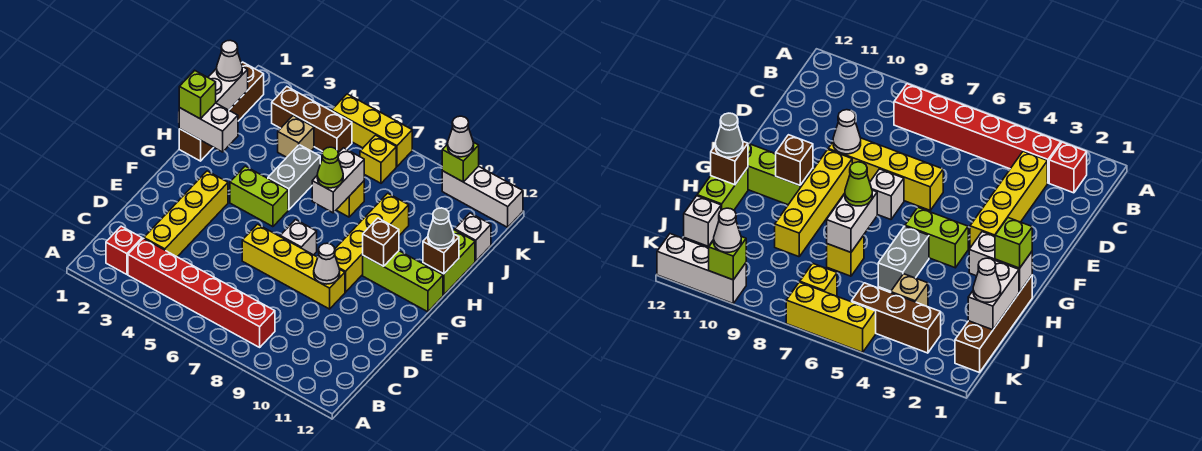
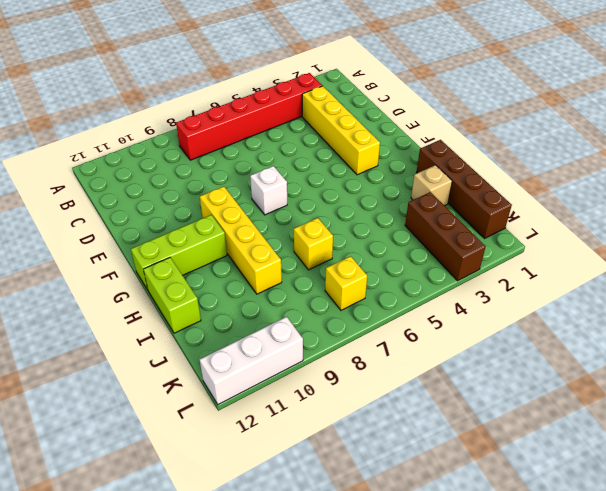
tan brick I2 level 1 -> tan brick J4 level 1
brown brick J3:L3 level 1 -> brown brick K3:K5 level 1
none -> red brick B2 level 1
none -> yellow brick E6:E9 level 1
none -> lime brick G4:G5 level 1
none -> grey brick H5:I5 level 1

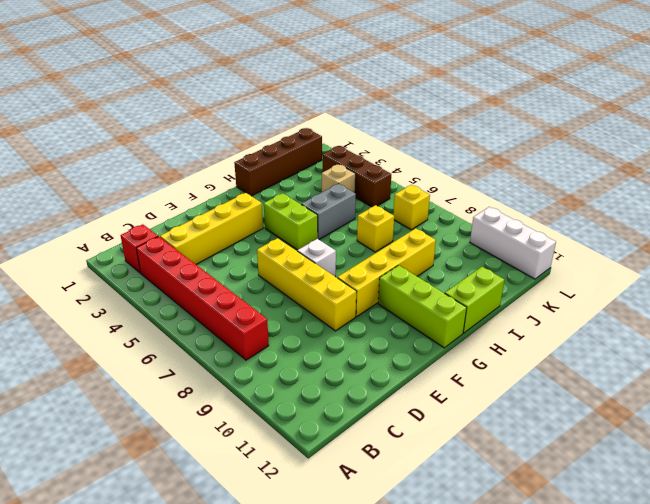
none -> white brick J12 level 1
none -> yellow brick L5:L7 level 1
none -> white cone E9 level 2
none -> brown brick G10 level 2

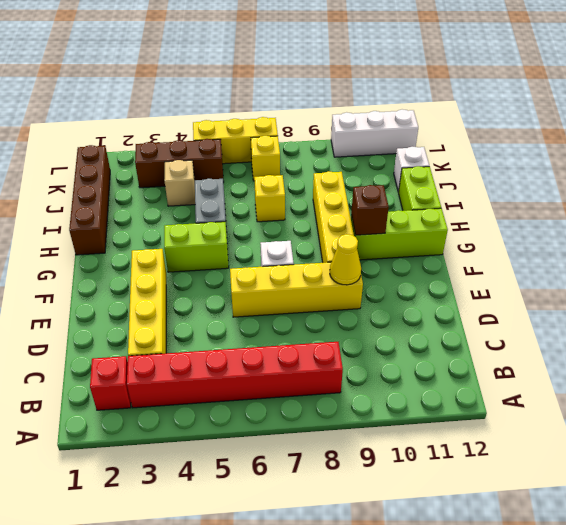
yellow cone E9 level 2 -> white cone E9 level 2
none -> white brick H1:H2 level 2
none -> white brick H7:I7 level 2
none -> brown brick H12 level 2
none -> white brick I1:J1 level 2

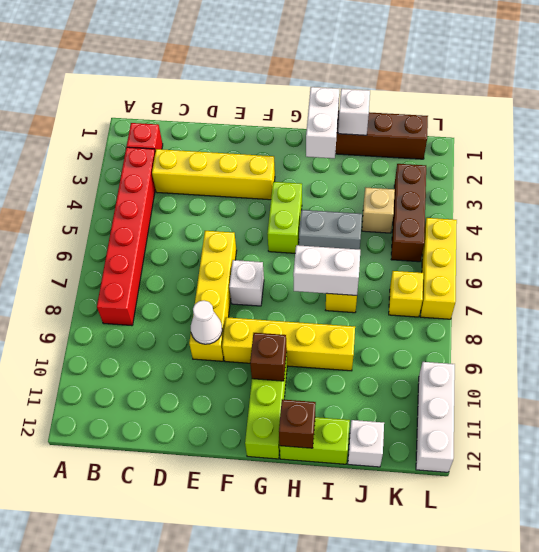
white brick I1 level 2 -> white brick I1:J1 level 2
none -> lime brick L10 level 2
none -> lime brick H1 level 3
none -> lime cone H7 level 3
none -> grey cone H12 level 3

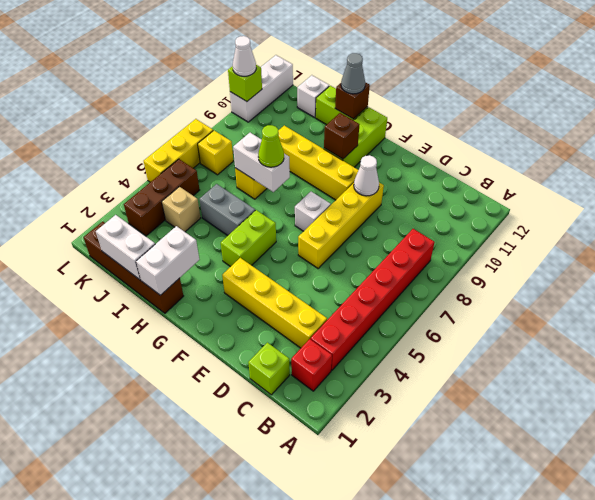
lime brick C1 level 1 -> lime brick H1 level 3
none -> white cone J1 level 3

